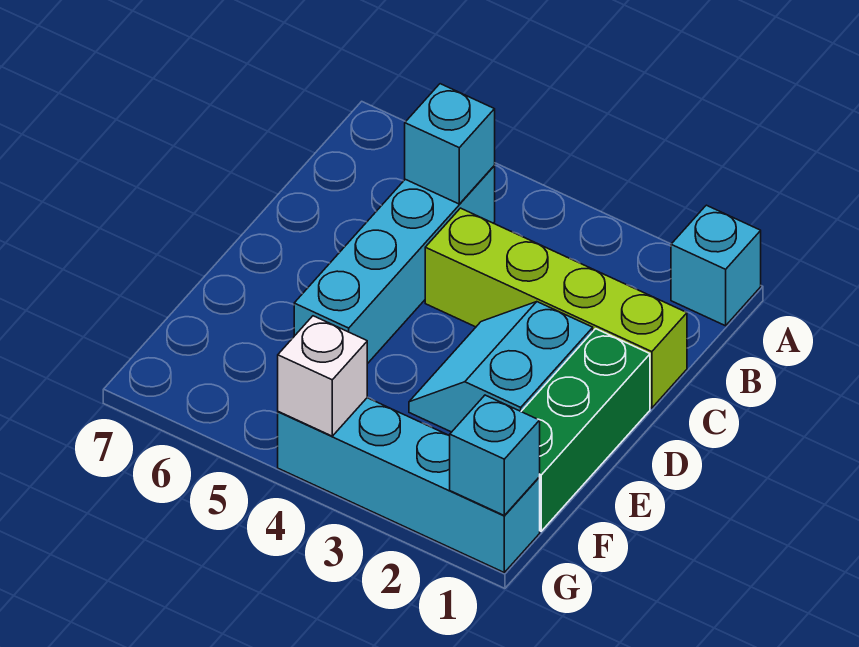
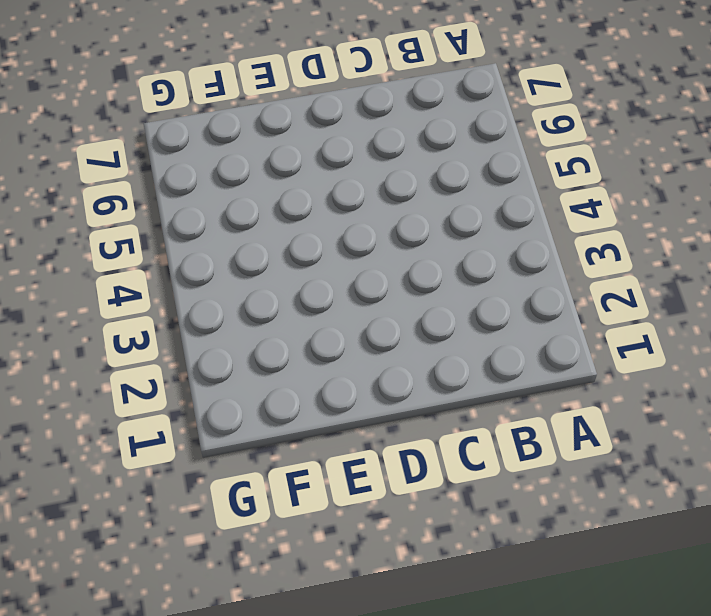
none -> cyan brick A1 level 1
none -> cyan brick B5:E5 level 1

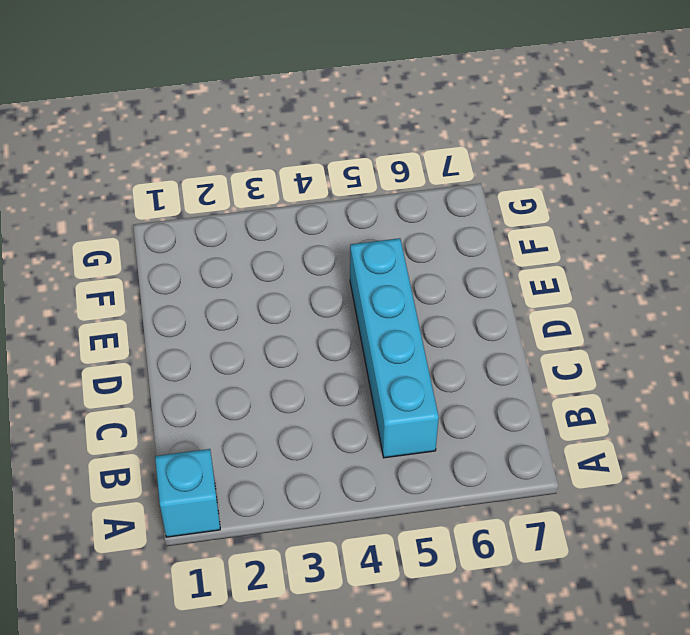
none -> lime brick C1:C4 level 1
none -> green brick D1:F1 level 1

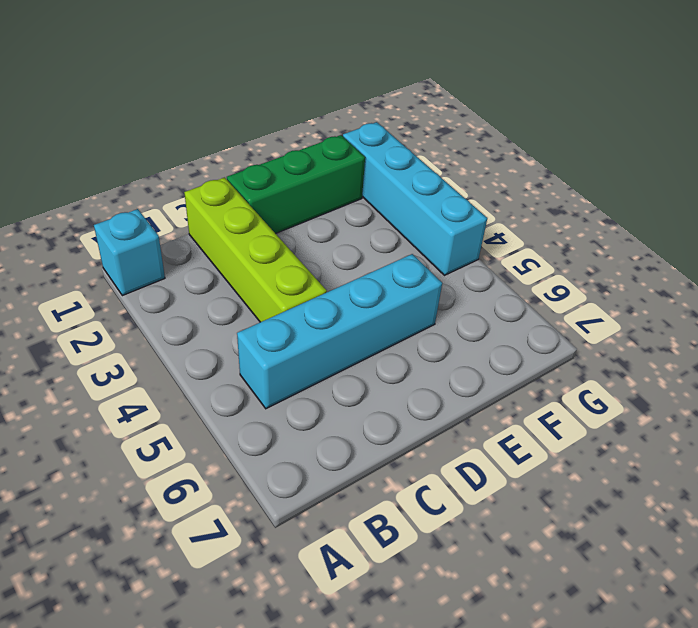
none -> cyan slope D2:E3 level 1 top 2
none -> cyan brick B5 level 2

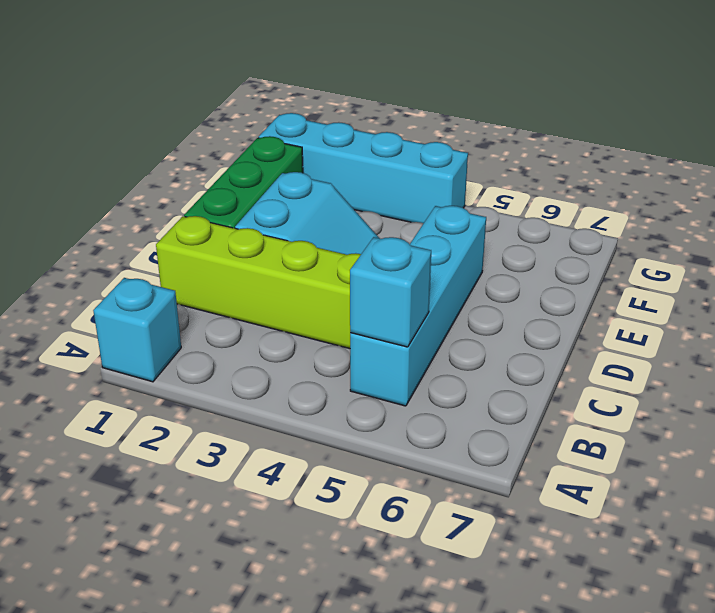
none -> cyan brick G1 level 2
none -> white brick G4 level 2

